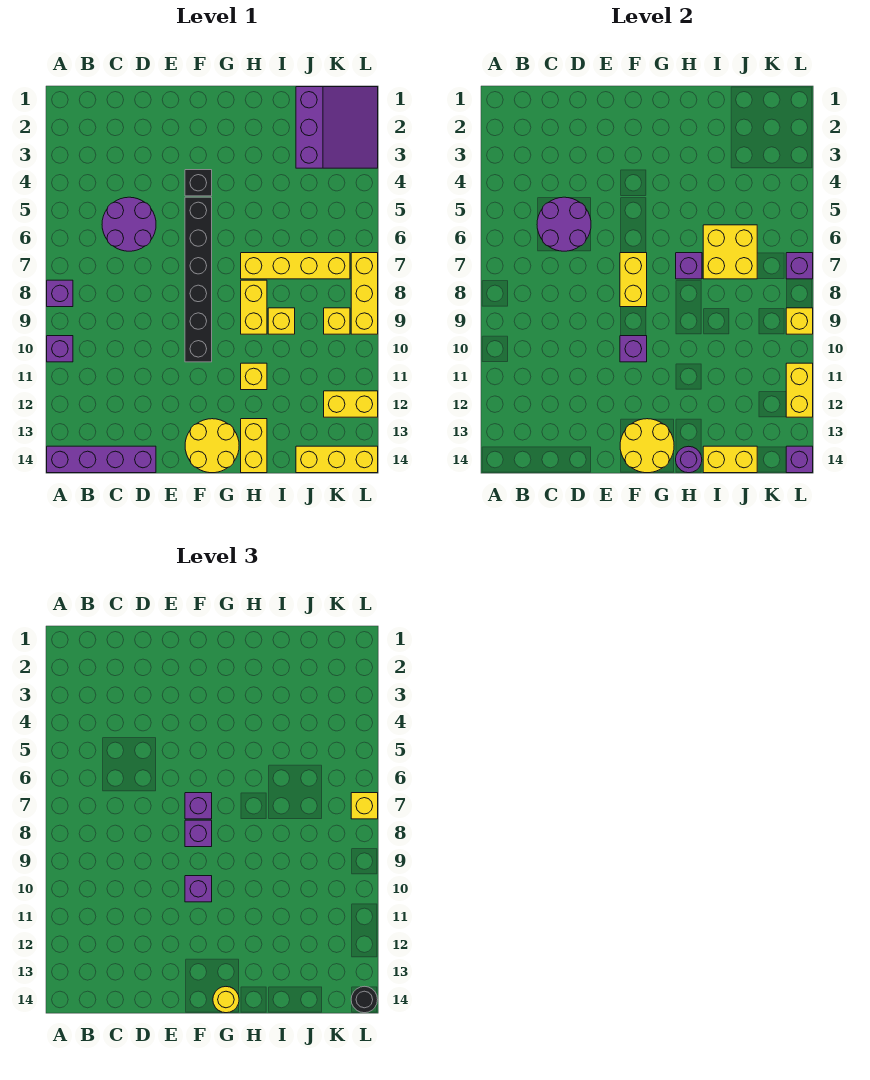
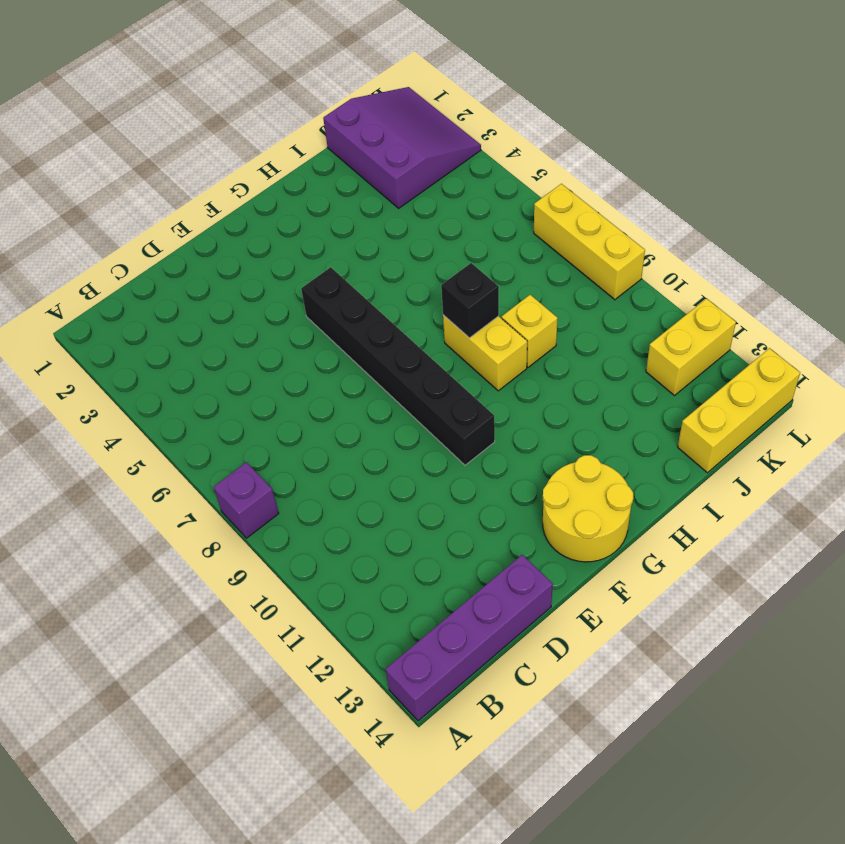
black brick H8 level 2 -> black brick F4 level 1
none -> purple brick A10 level 1
none -> purple round brick C5:D6 level 1
none -> yellow brick H7:K7 level 1
none -> yellow brick H11 level 1

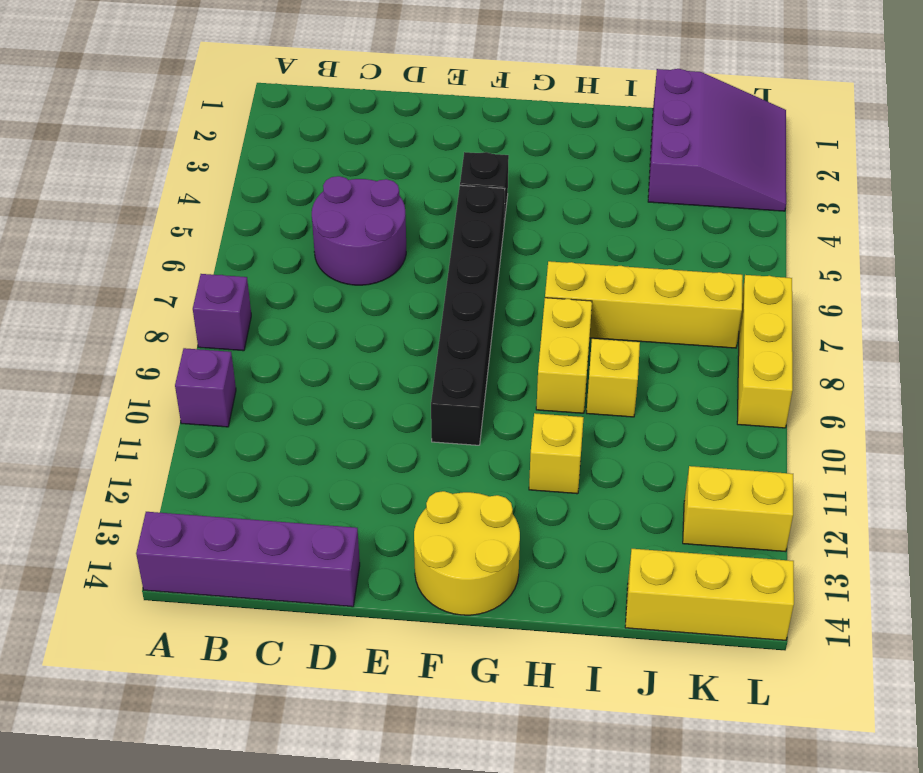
none -> yellow brick H13:H14 level 1
none -> yellow brick K9 level 1
none -> purple round brick C5:D6 level 2
none -> yellow brick F7:F8 level 2

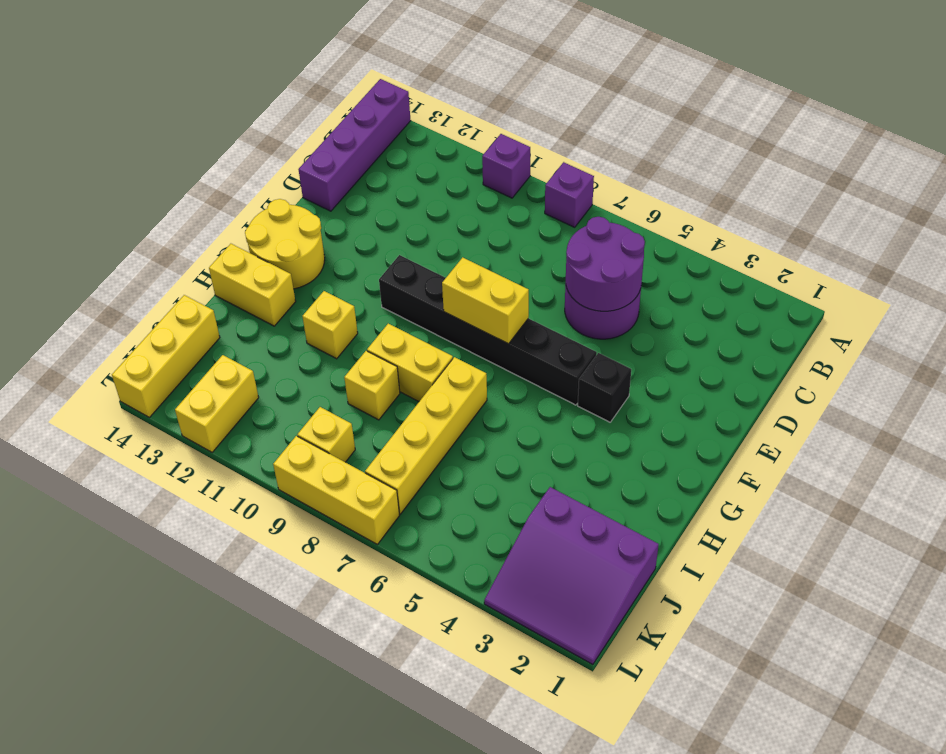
none -> purple brick F10 level 2
none -> yellow round brick F13:G14 level 2
none -> purple brick H7 level 2
none -> purple round brick H14 level 2

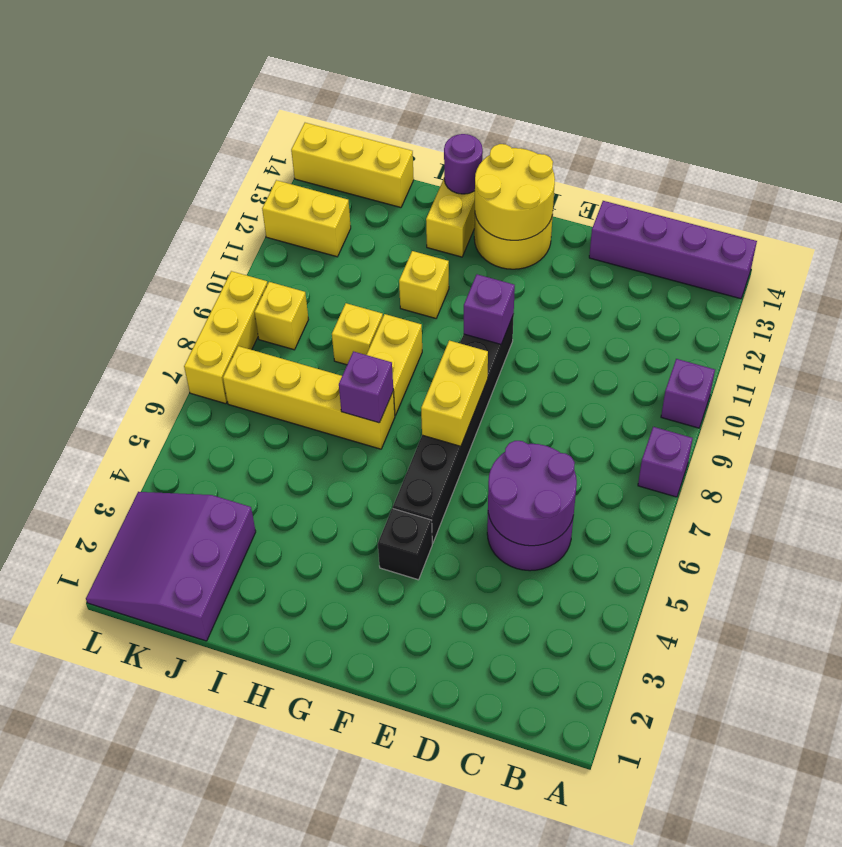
none -> yellow brick I6:J7 level 2
none -> yellow brick I14:J14 level 2
none -> purple brick L7 level 2
none -> yellow brick L9 level 2

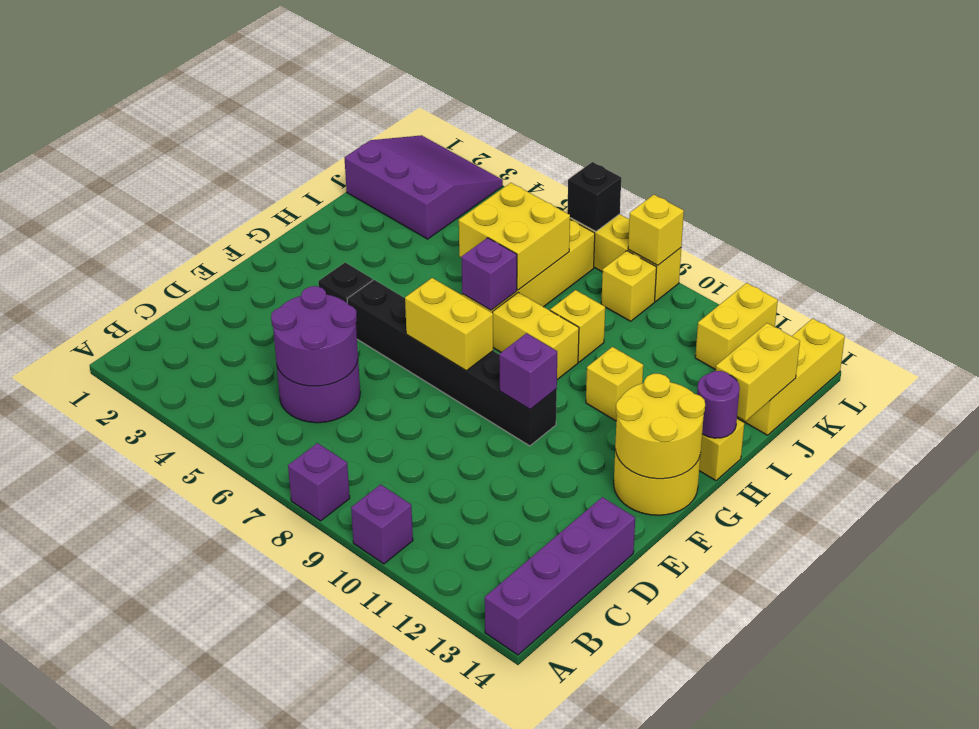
black brick L7 level 2 -> purple brick L7 level 2
none -> yellow brick L11:L12 level 2
none -> purple brick L14 level 2
none -> purple brick F7 level 3
none -> purple brick F8 level 3

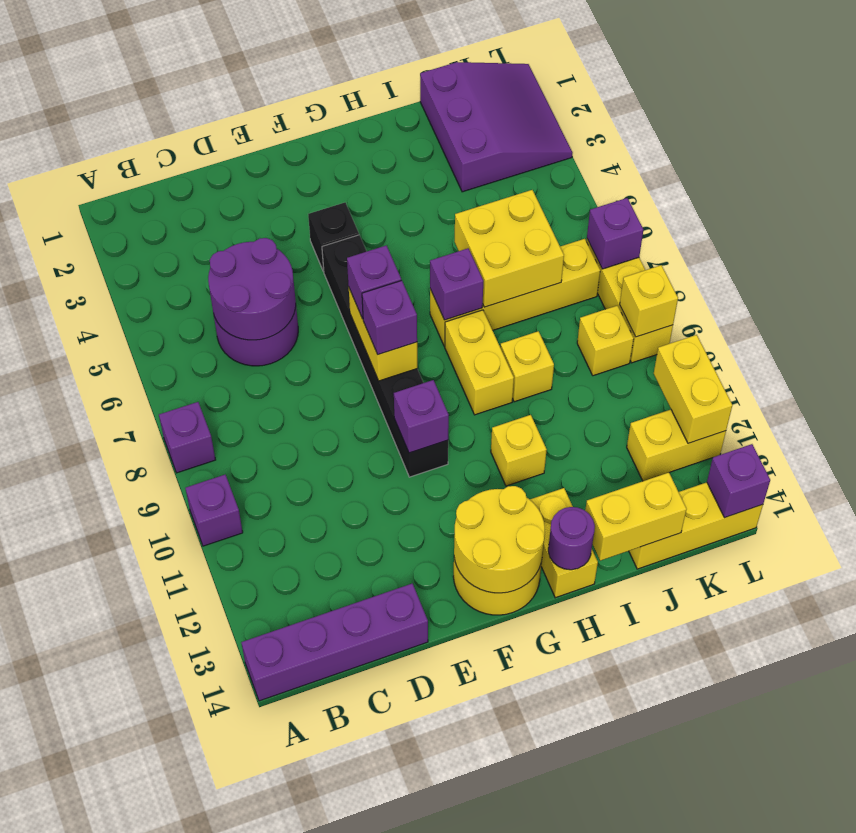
none -> purple brick F10 level 3
none -> yellow round brick G14 level 3
none -> yellow brick L7 level 3
none -> black round brick L14 level 3

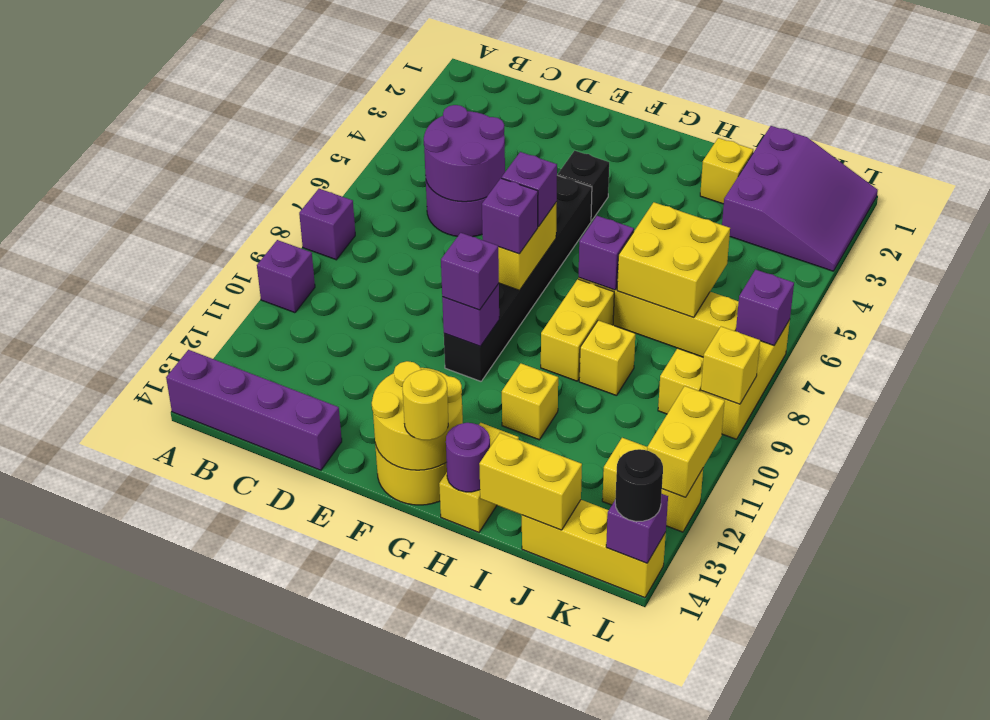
yellow brick I2 level 1 -> yellow brick L7 level 3

